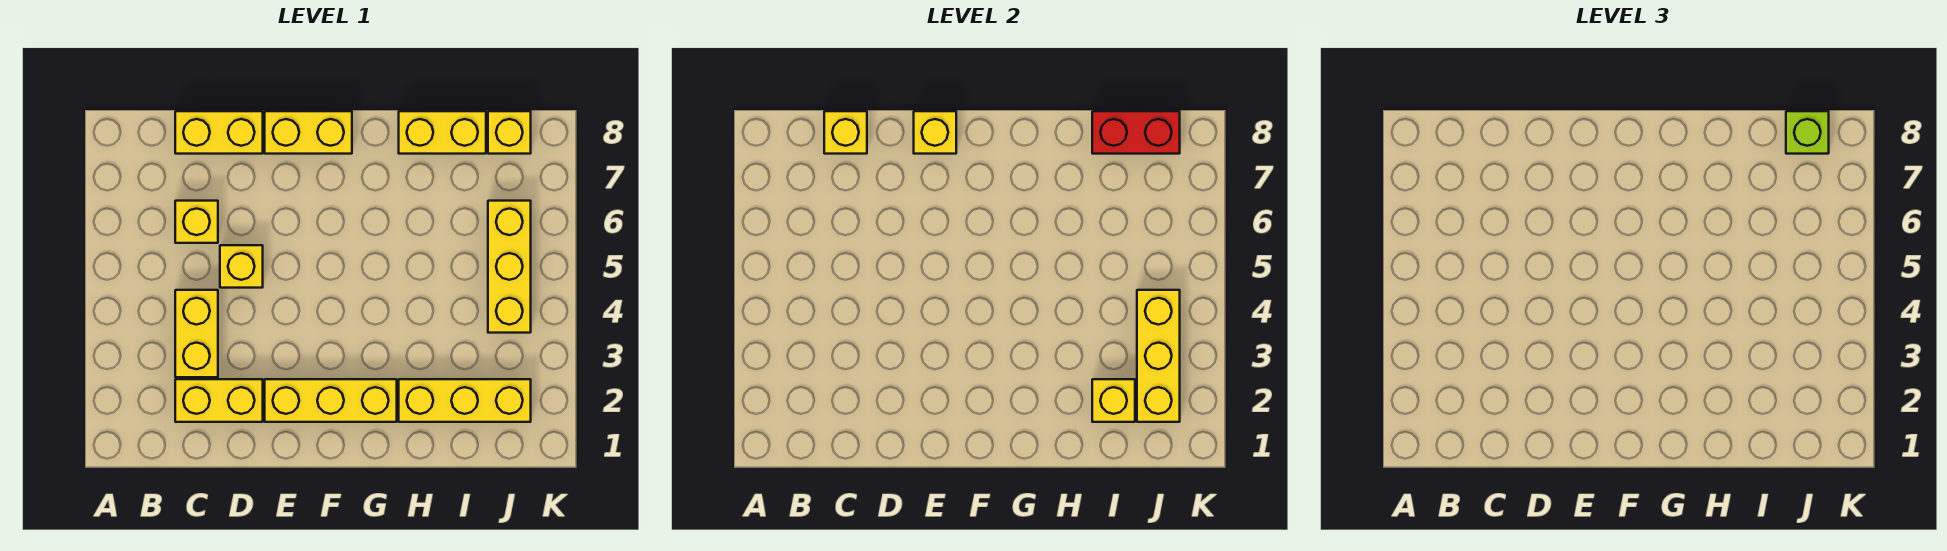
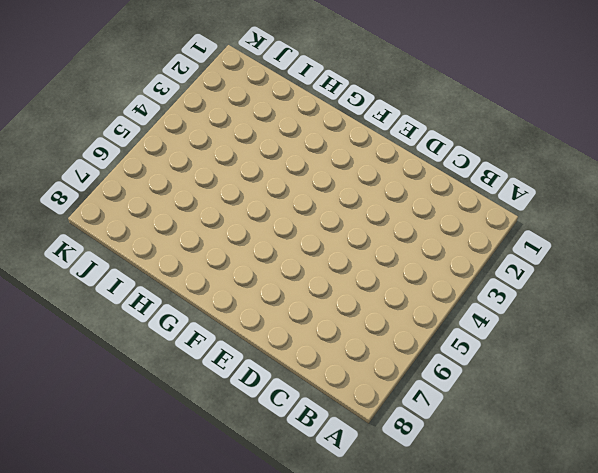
none -> yellow brick C2:D2 level 1
none -> yellow brick C3:C4 level 1
none -> yellow brick C6 level 1

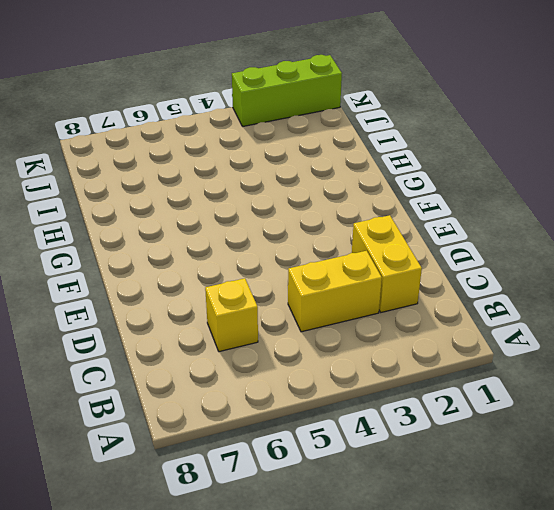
lime brick K1:K3 level 1 -> none
none -> yellow brick C8:D8 level 1
none -> yellow brick D5 level 1
none -> yellow brick E2:G2 level 1

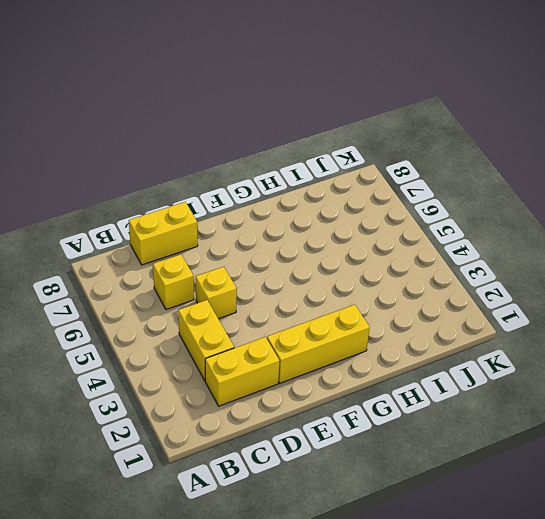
none -> yellow brick E8:F8 level 1
none -> yellow brick H2:J2 level 1
none -> yellow brick H8:I8 level 1

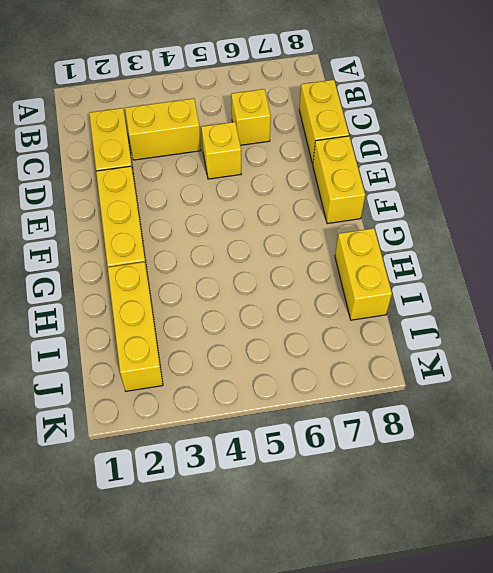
none -> yellow brick J4:J6 level 1
none -> yellow brick J8 level 1
none -> yellow brick C8 level 2

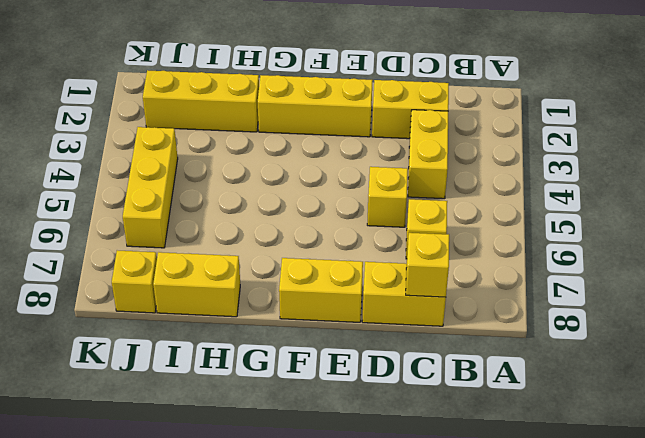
none -> yellow brick E8 level 2
none -> yellow brick I2 level 2
none -> red brick I8:J8 level 2

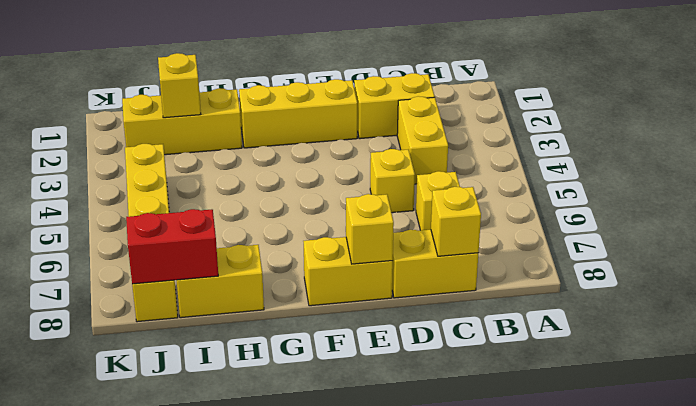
none -> yellow brick J2:J4 level 2
none -> lime brick J8 level 3

